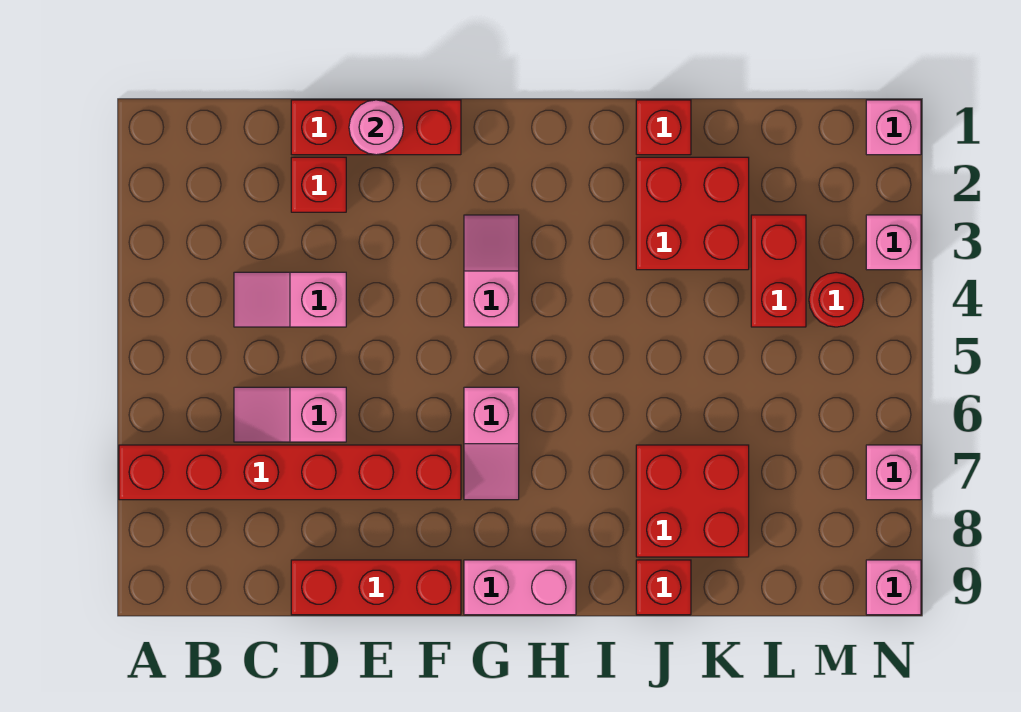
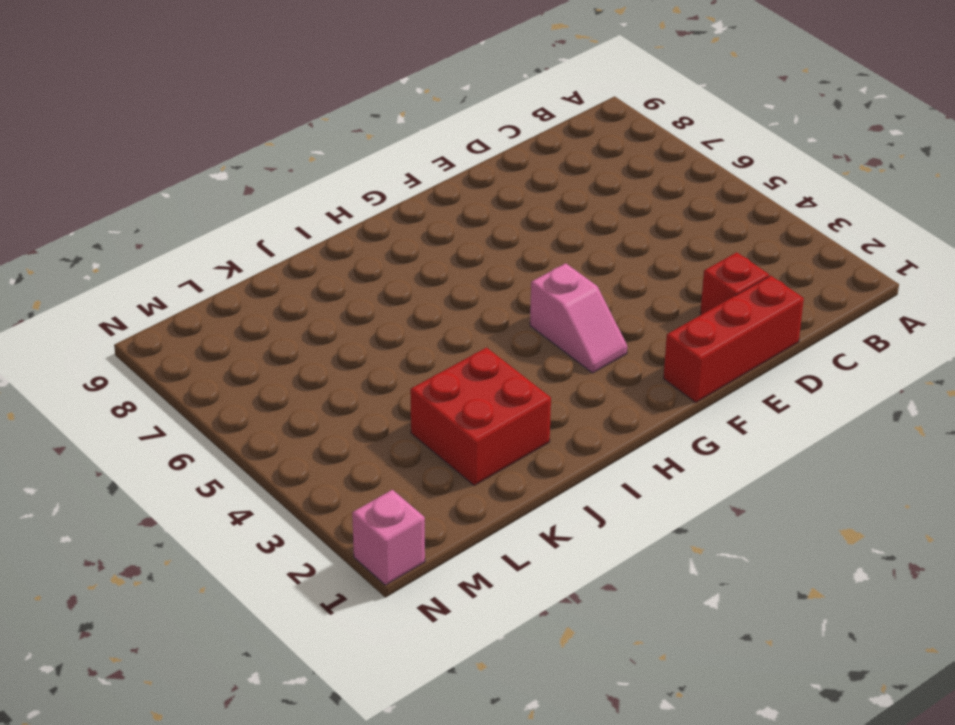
none -> red brick A7:F7 level 1
none -> pink slope C4:D4 level 1 top D
none -> pink slope C6:D6 level 1 top D

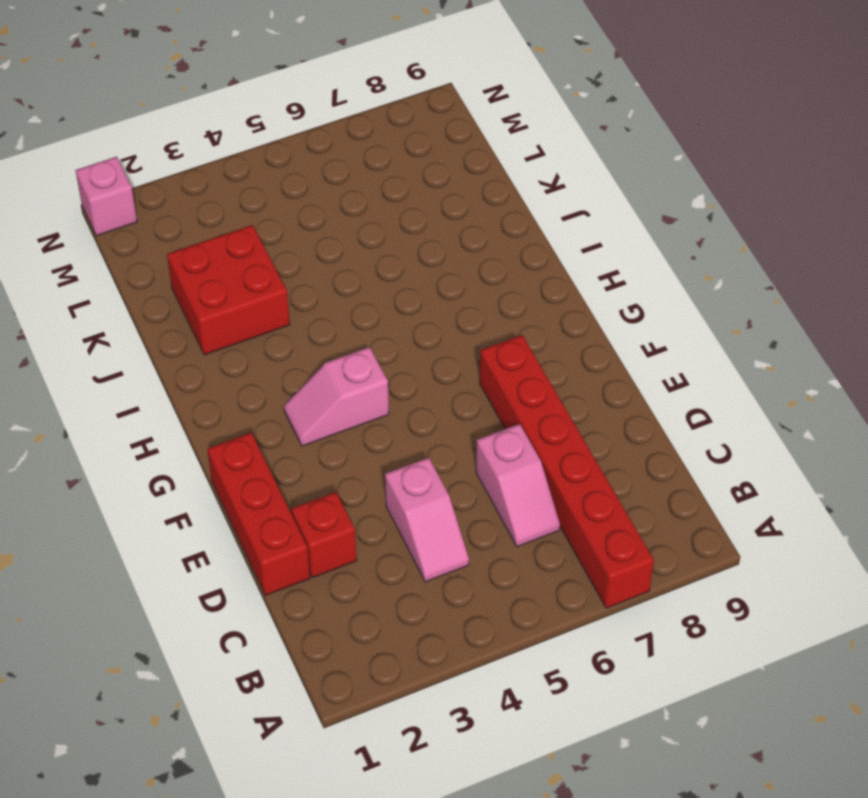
none -> red brick D9:F9 level 1
none -> pink slope G6:G7 level 1 top 6
none -> pink brick G9:H9 level 1

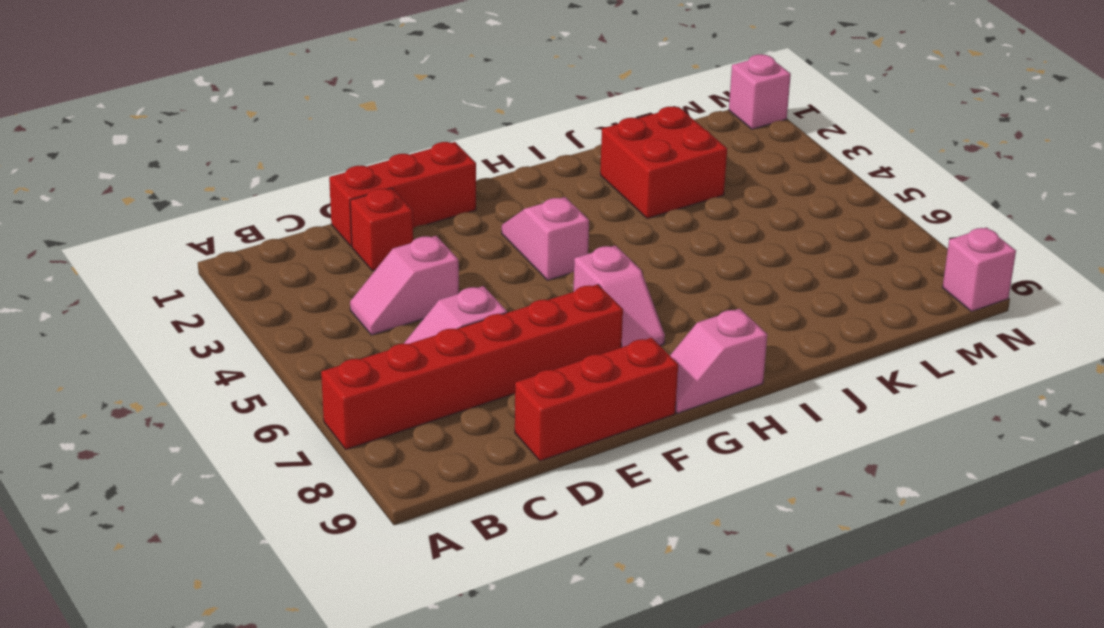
pink slope G9:H9 level 1 top H -> pink brick G9:H9 level 1
none -> red brick J1 level 1
none -> red brick J7:K8 level 1
none -> red brick J9 level 1

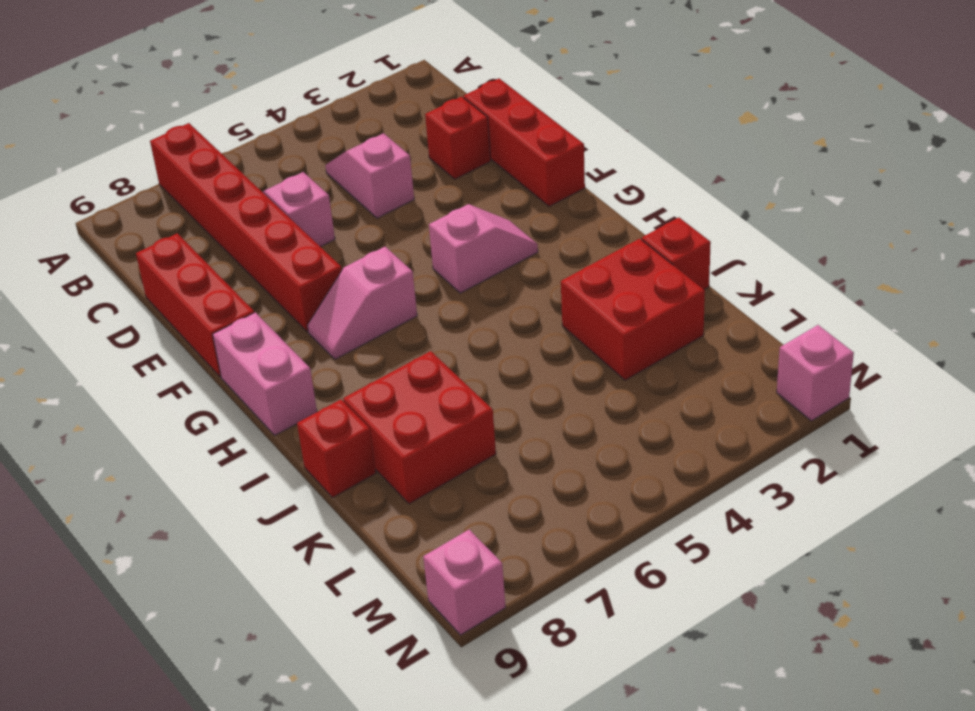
none -> red brick L3:L4 level 1
none -> red round brick M4 level 1
none -> pink brick N3 level 1

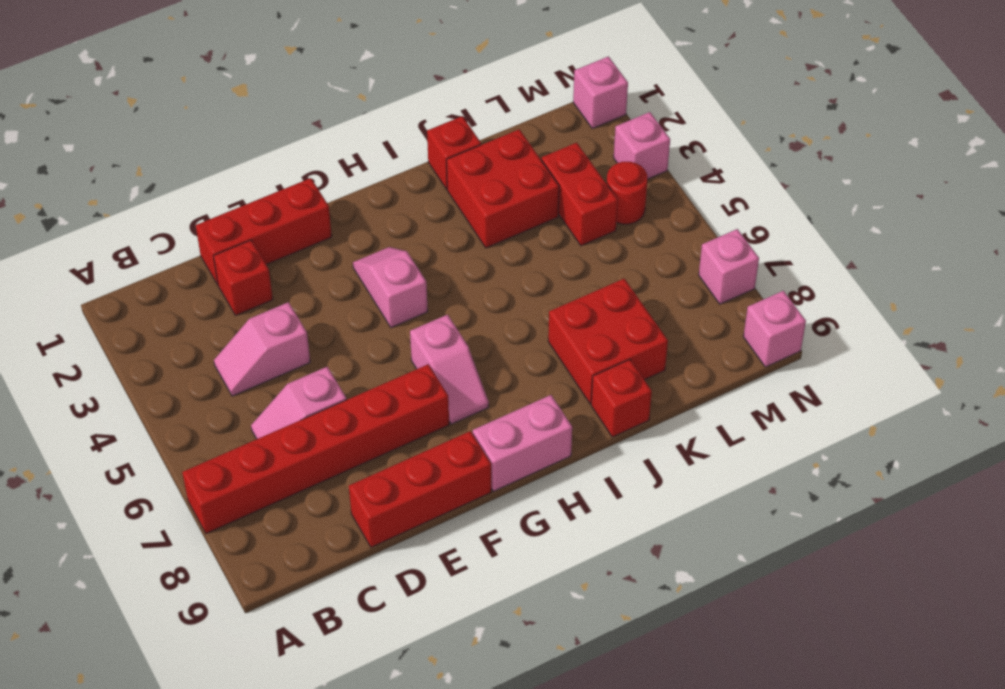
none -> pink round brick E1 level 2

